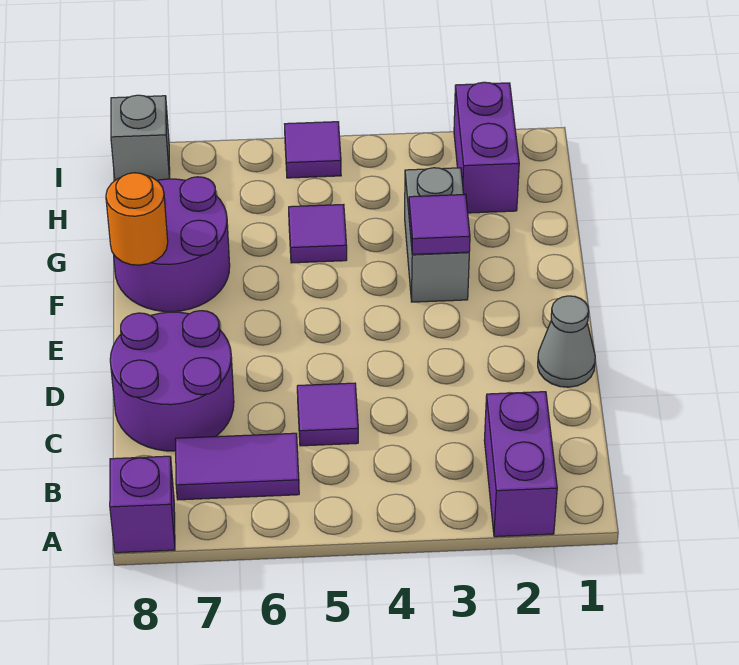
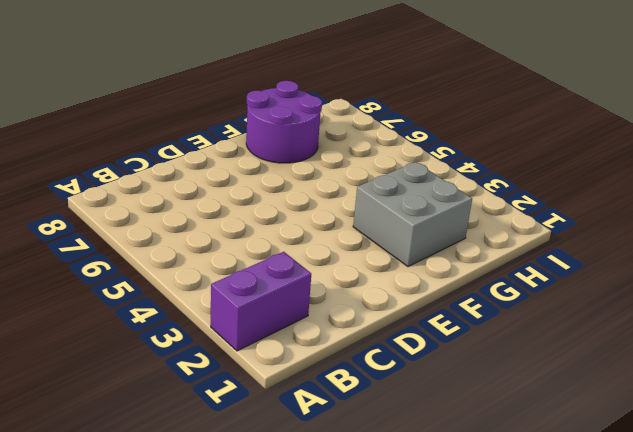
grey brick F2:G3 level 1 -> grey brick F3:G3 level 1
none -> purple brick A8 level 1
none -> purple tile B6:B7 level 1
none -> purple tile C5 level 1

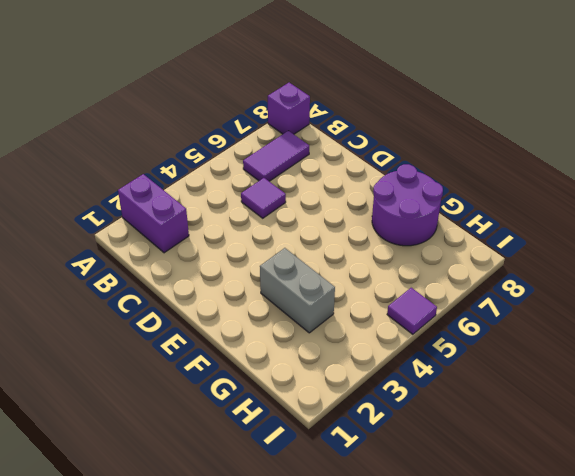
none -> purple round brick C7:D8 level 1
none -> grey cone D1 level 1
none -> purple tile G5 level 1

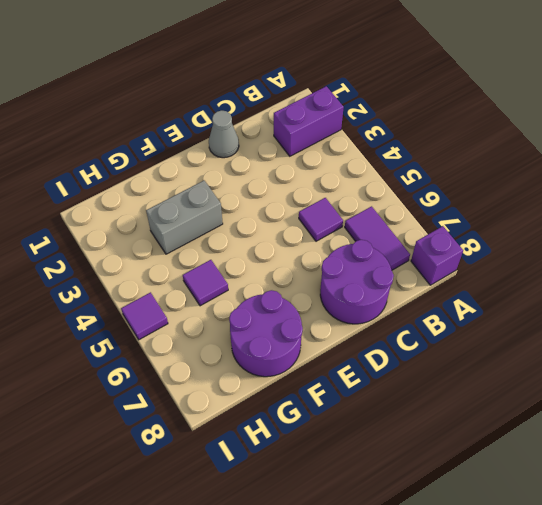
none -> purple brick H2:I2 level 1
none -> grey brick I8 level 1
none -> purple tile F3 level 2

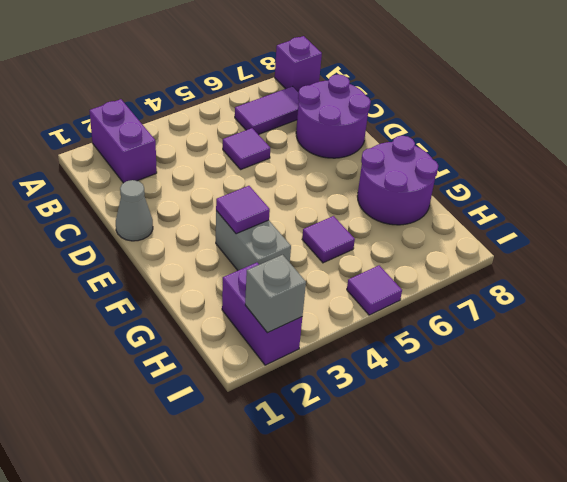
grey brick I2 level 2 -> grey brick I8 level 1
none -> orange round brick F8 level 2

